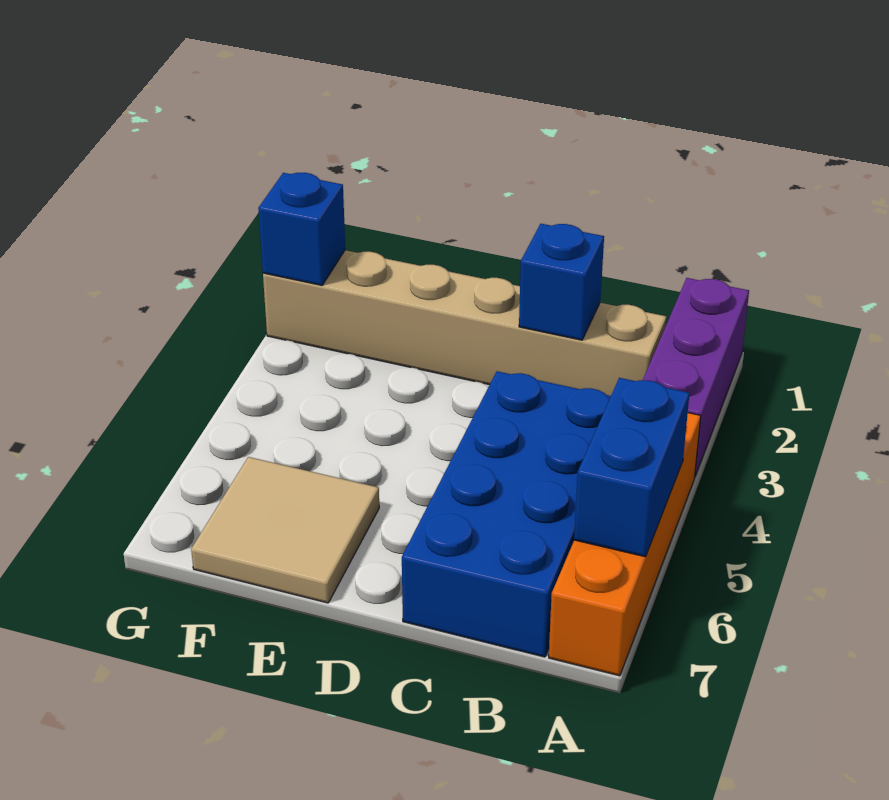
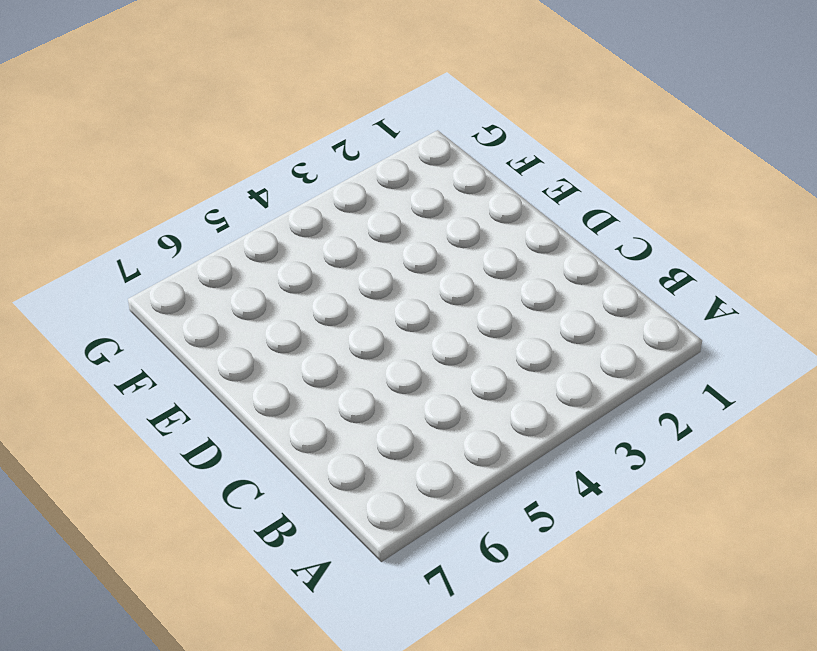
none -> purple brick A1:A3 level 1
none -> orange brick A4:A7 level 1

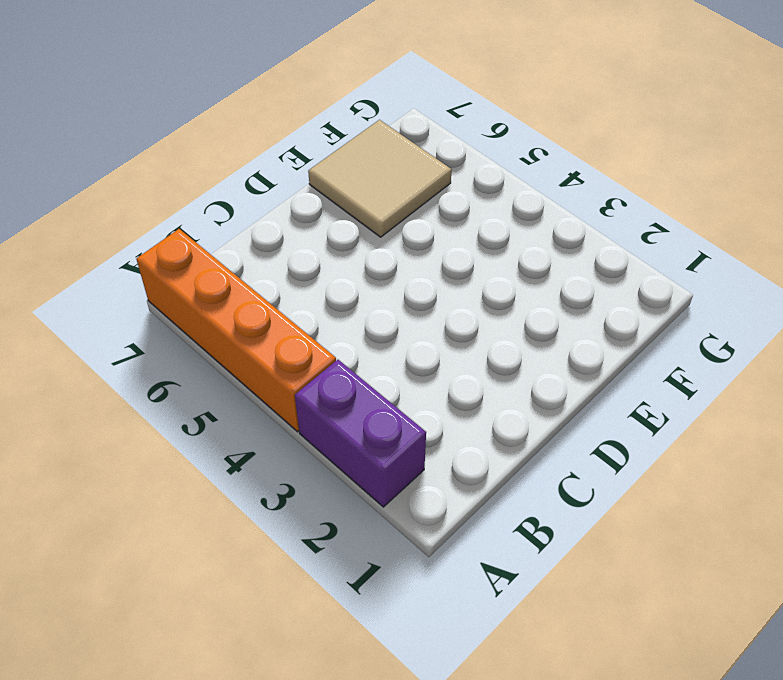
purple brick A2:A3 level 1 -> purple brick A1:A3 level 1
none -> tan brick B2:G2 level 1
none -> blue brick B4:C7 level 1

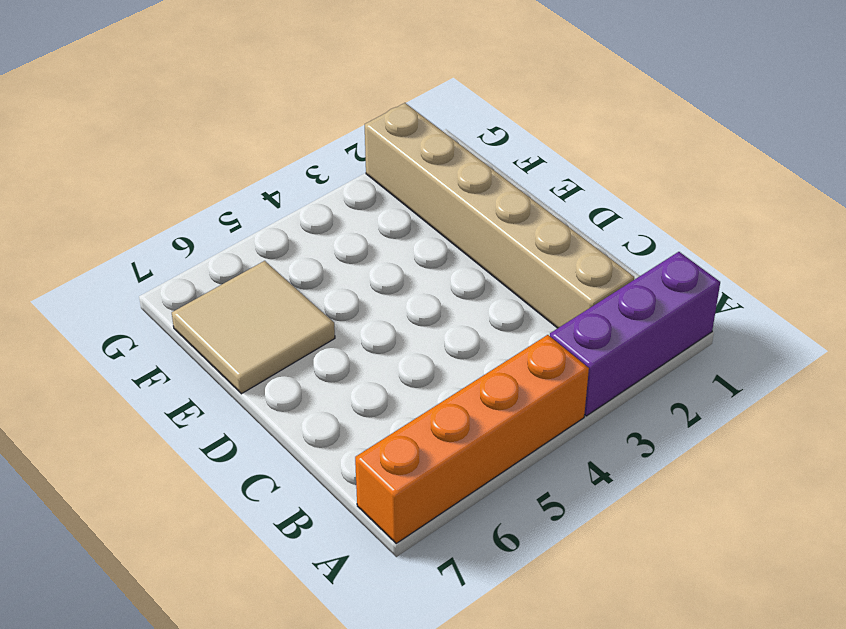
none -> blue brick B4:C7 level 1
none -> blue brick A5:A6 level 2

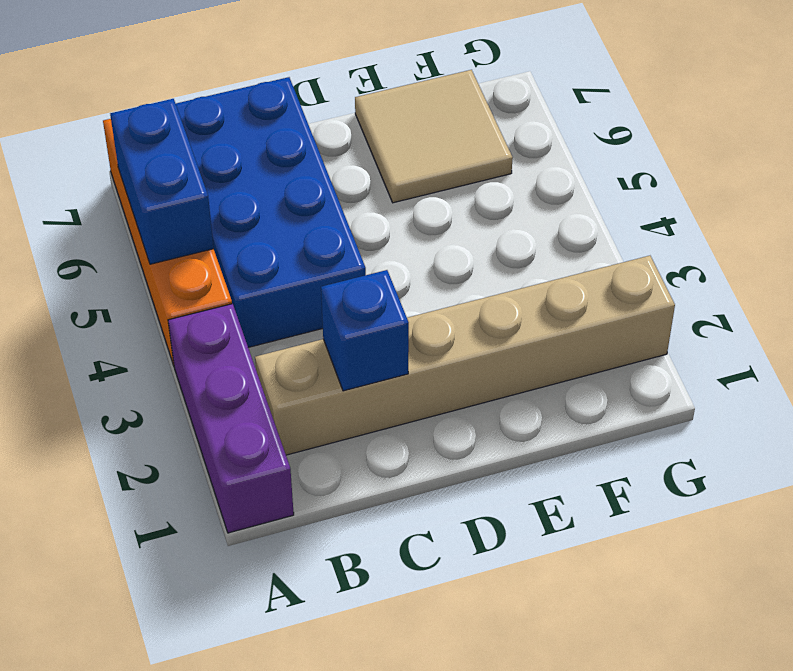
none -> blue brick G2 level 2

